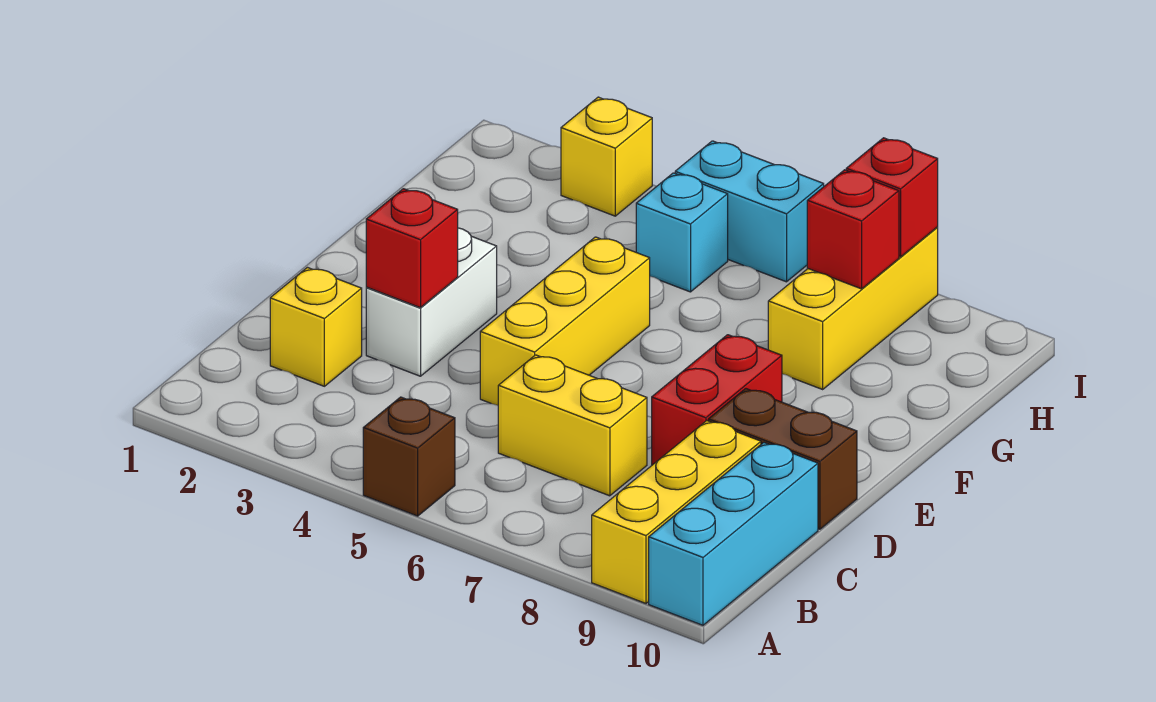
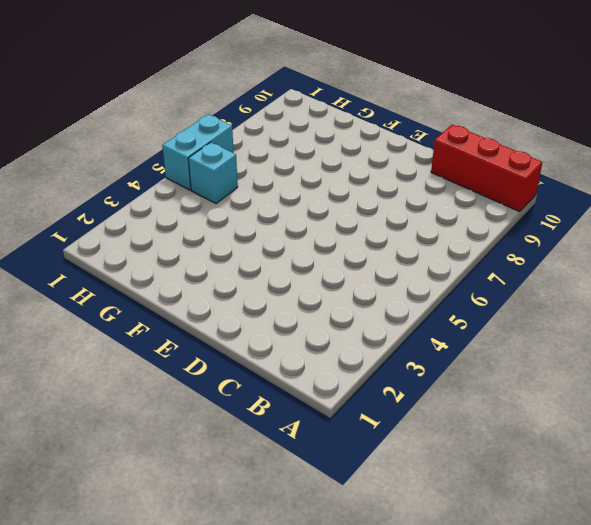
red brick A10:C10 level 1 -> cyan brick A10:C10 level 1
none -> brown brick A5 level 1
none -> yellow brick A9:C9 level 1
none -> yellow brick C2 level 1

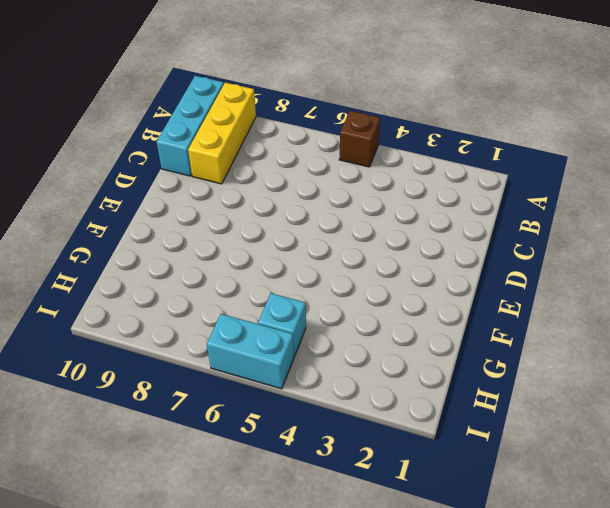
none -> yellow brick C2 level 1
none -> yellow brick C6:C7 level 1
none -> white brick D3:E3 level 1

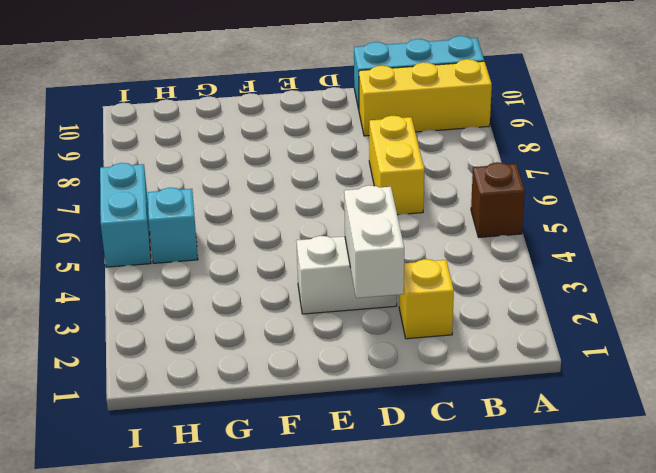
white brick D2:D3 level 2 -> red brick D3 level 2
none -> yellow brick D5:F5 level 1
none -> red brick D8:E8 level 1
none -> brown brick D9:D10 level 1

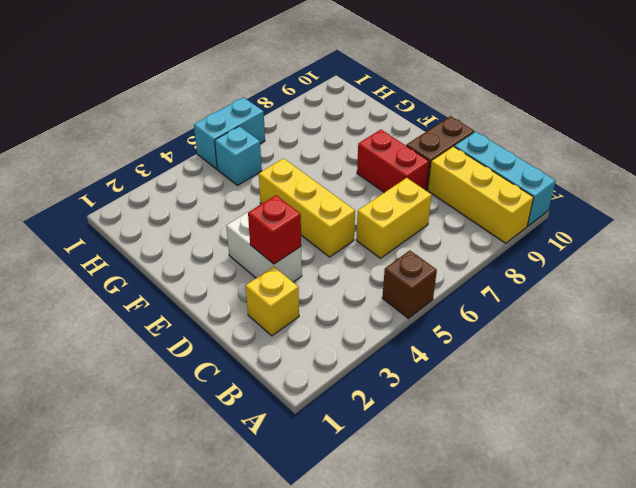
none -> yellow brick G8:I8 level 1
none -> yellow brick I3 level 1
none -> red brick H8 level 2

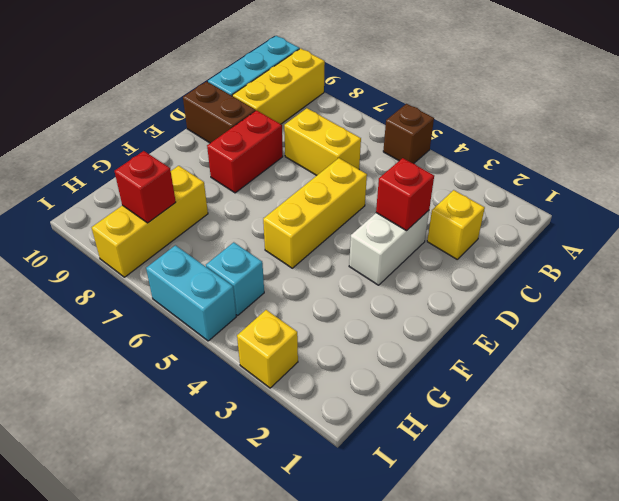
none -> red brick I8 level 2

